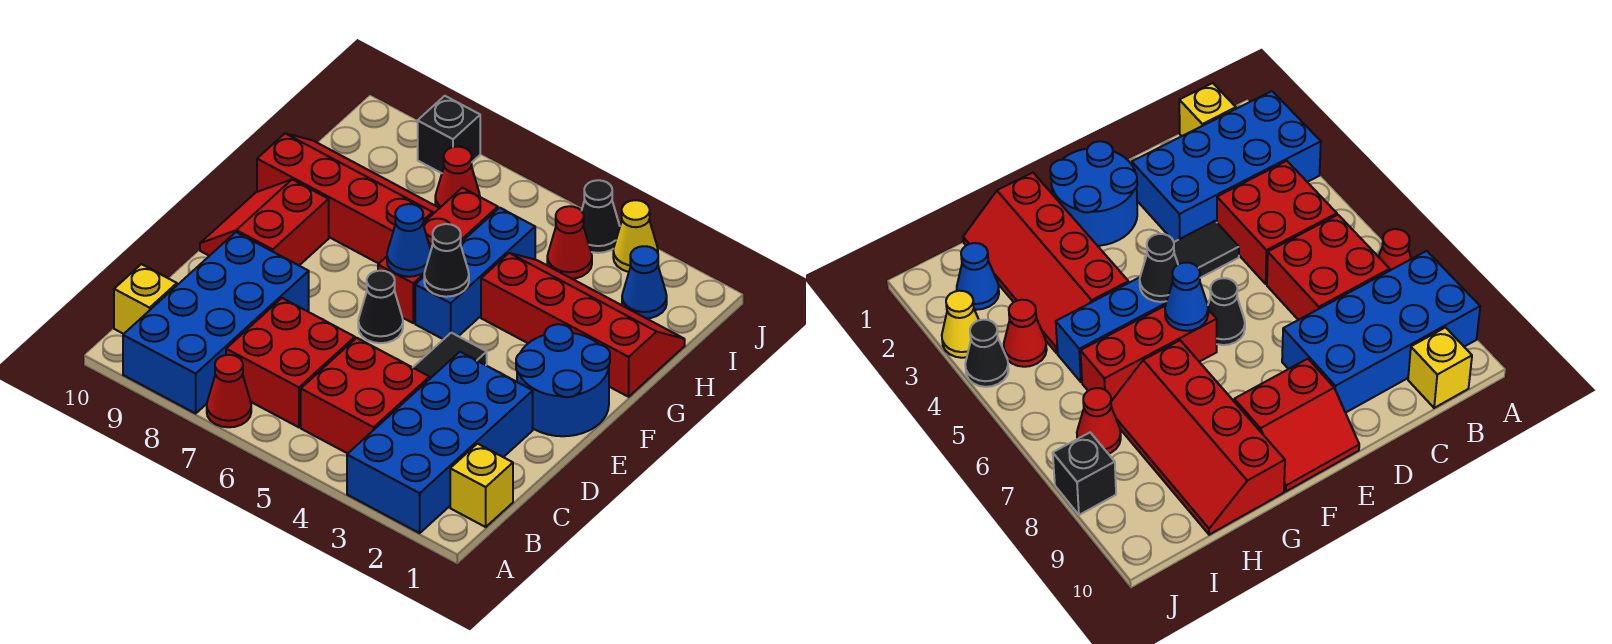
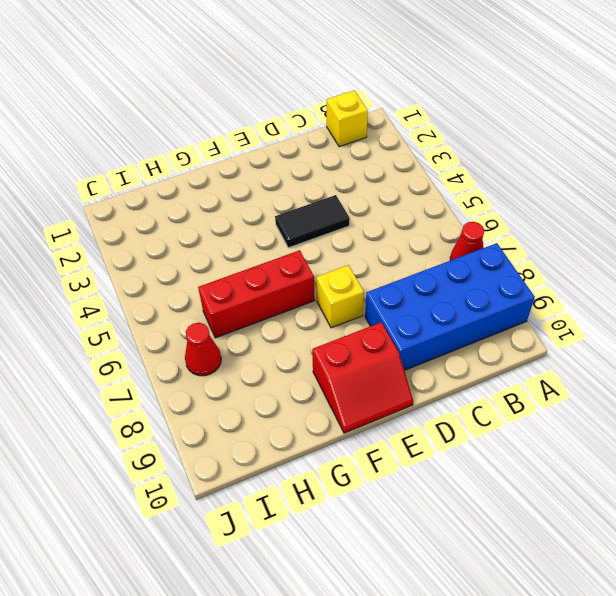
yellow brick E7 level 1 -> yellow brick B10 level 1
none -> blue brick A2:D3 level 1
none -> red brick B4:C5 level 1
none -> red brick B6:C7 level 1

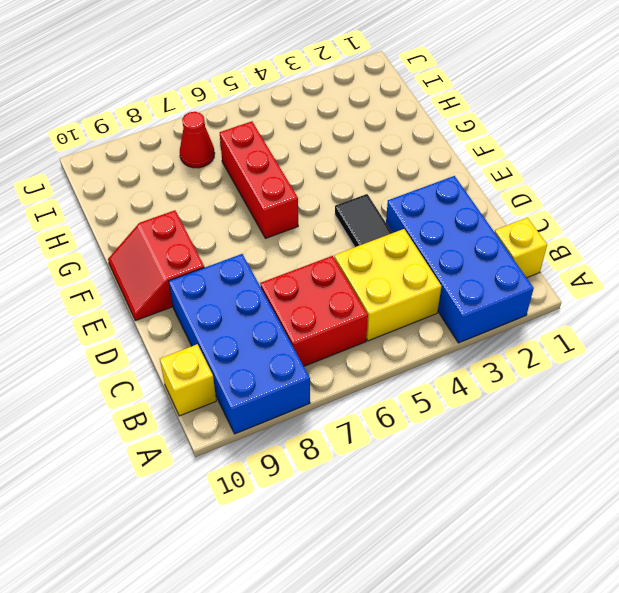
yellow brick B4:C5 level 1 -> red brick B4:C5 level 1
none -> red cone A7 level 1
none -> blue round brick E1:F2 level 1
none -> black cone E6 level 1

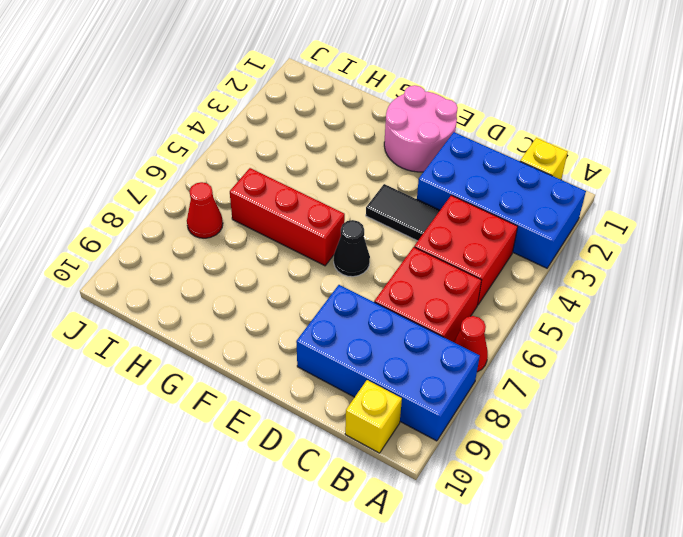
pink round brick E1:F2 level 1 -> blue round brick E1:F2 level 1
none -> red slope E9:F10 level 1 top 9
none -> blue brick F5:H5 level 1
none -> red slope G1:H4 level 1 top G

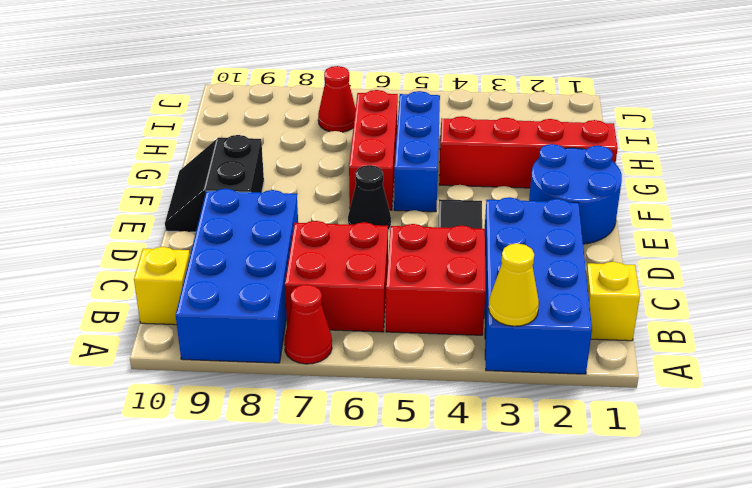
yellow cone A3 level 2 -> yellow cone J3 level 1
black slope E9:F10 level 1 top 9 -> red slope E9:F10 level 1 top 9
none -> red slope G7:H10 level 1 top G
none -> blue cone I2 level 1
none -> red cone I4 level 1

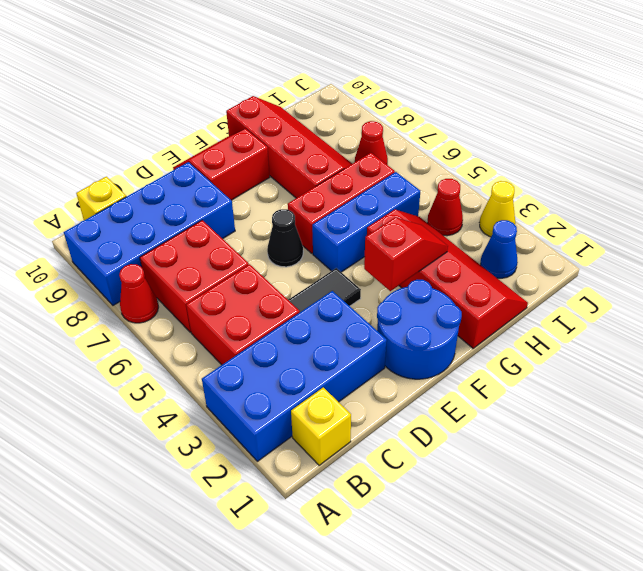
red slope F3:G3 level 2 top F -> none
none -> black cone J4 level 1
none -> black brick J8 level 1
none -> black cone F5 level 2

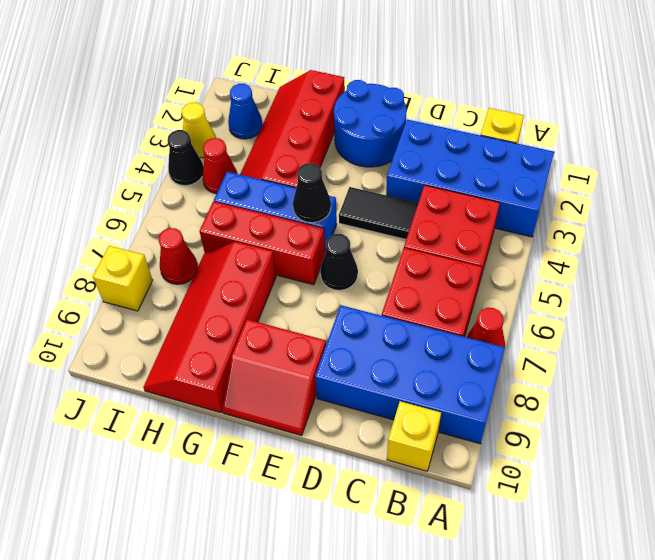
yellow brick J8 level 1 -> black brick J8 level 1
none -> blue cone F6 level 2

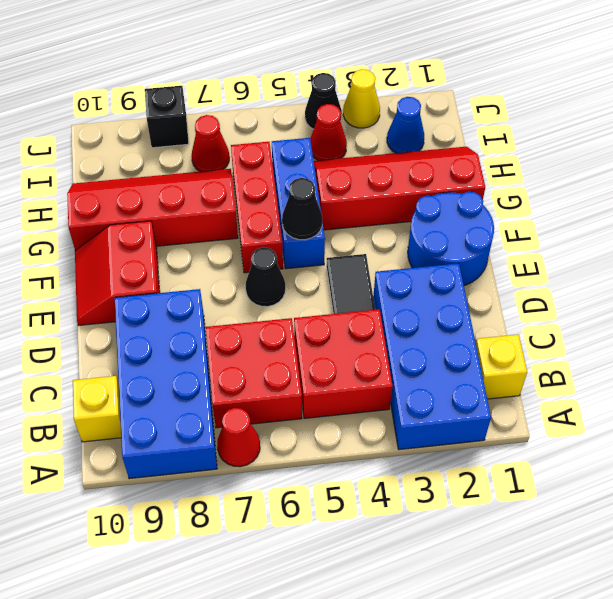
none -> blue cone F6 level 2

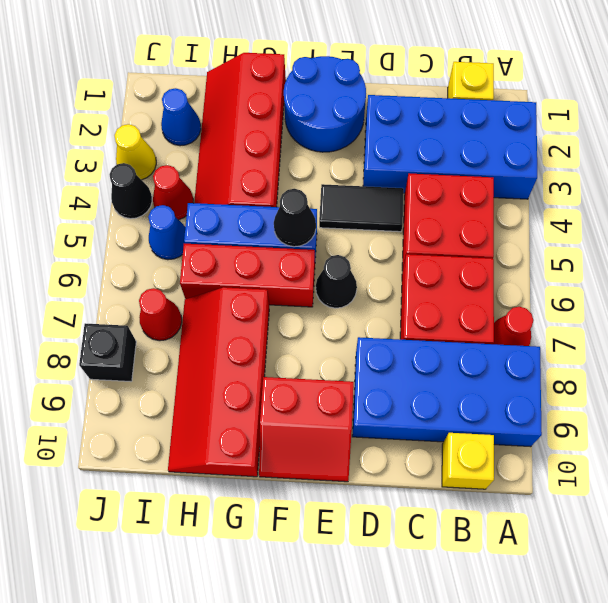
blue cone I5 level 1 -> blue cone F6 level 2

